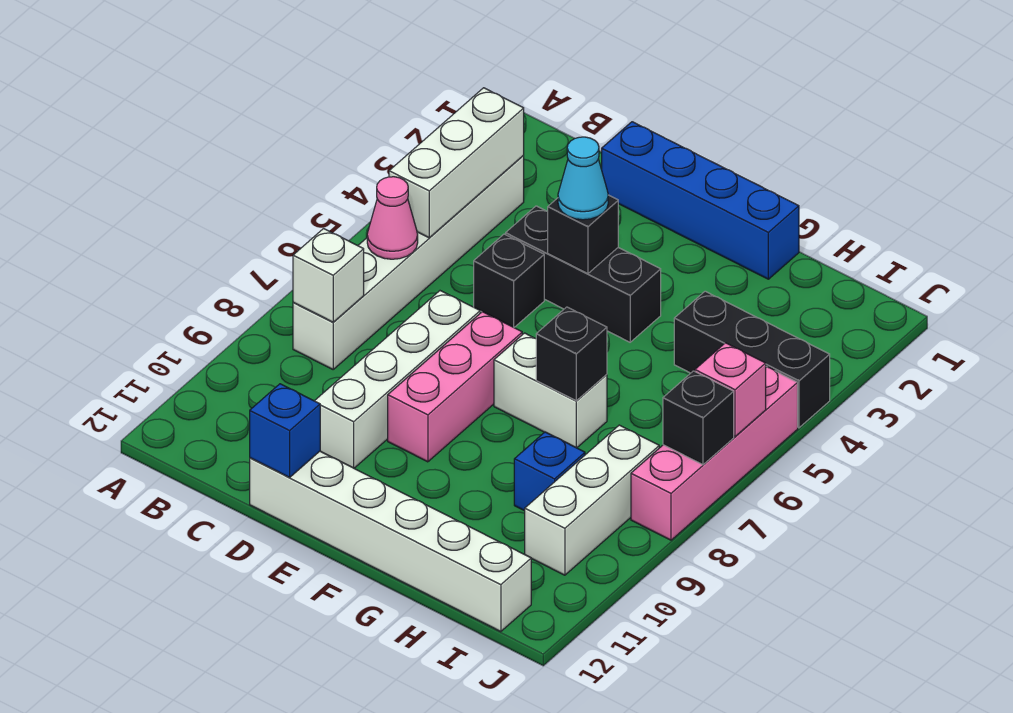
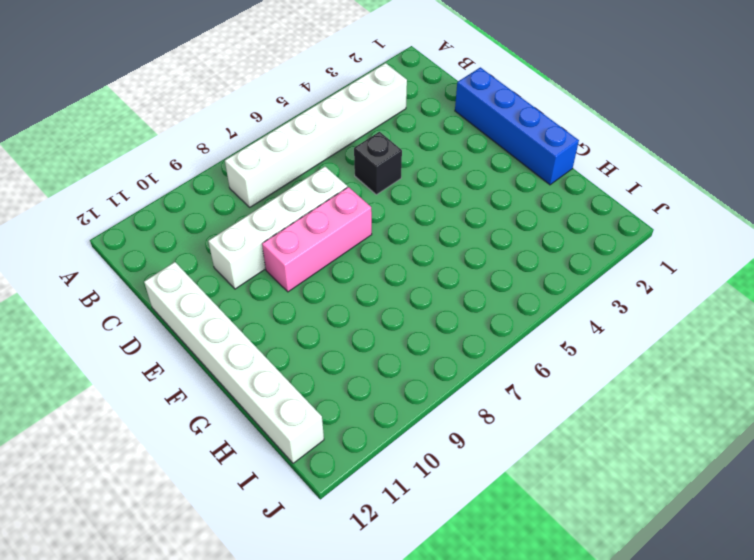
none -> black brick D4:F4 level 1
none -> white brick F7:G7 level 1
none -> black brick H4:J4 level 1

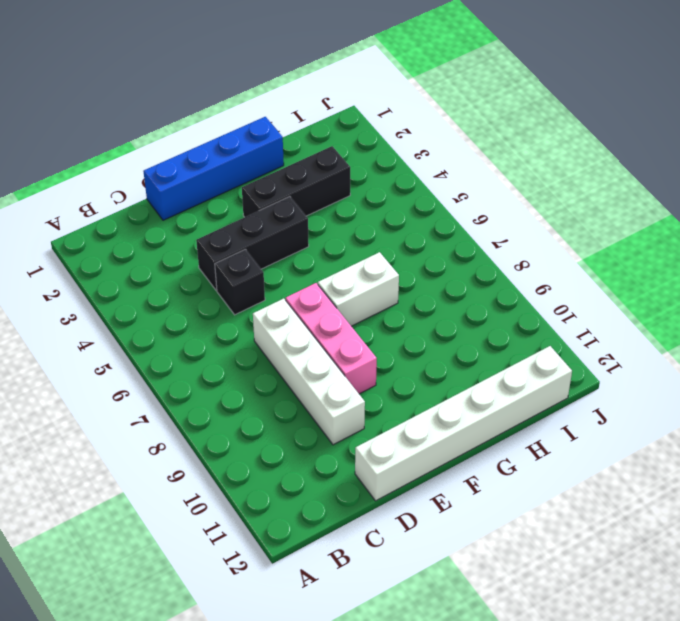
black brick F3:H3 level 1 -> black brick H4:J4 level 1
none -> white brick B3:B8 level 1
none -> blue brick H9 level 1
none -> white brick I8:I10 level 1

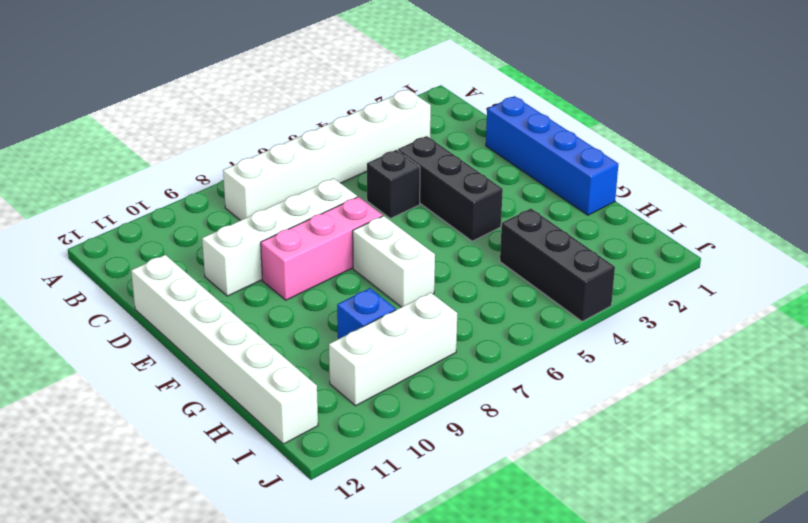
none -> pink brick J5:J8 level 1
none -> white brick B3:B5 level 2
none -> pink cone B6 level 2

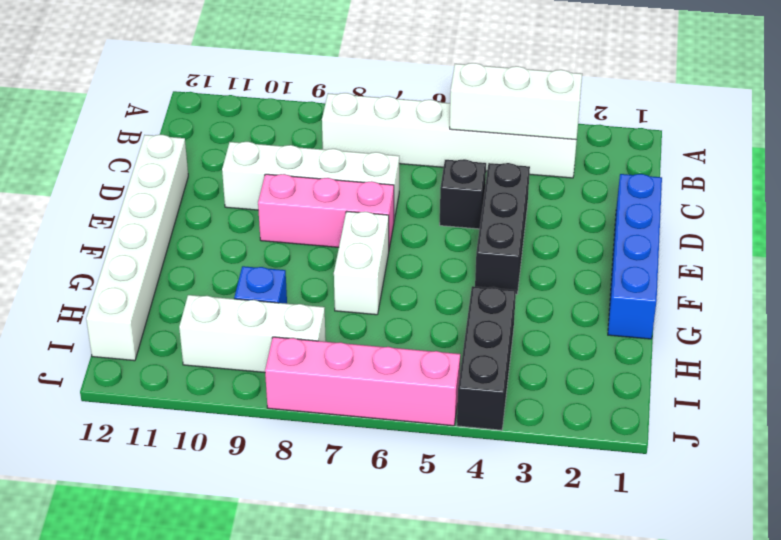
none -> pink cone B6 level 2
none -> white brick B8 level 2
none -> blue brick D12 level 2

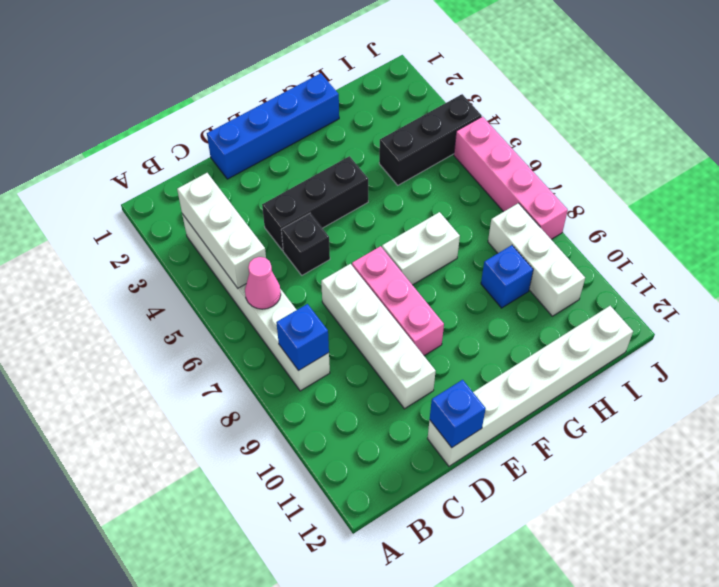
blue brick B8 level 2 -> white brick B8 level 2
none -> black brick E4 level 2
none -> black brick G7 level 2
none -> pink brick J6 level 2

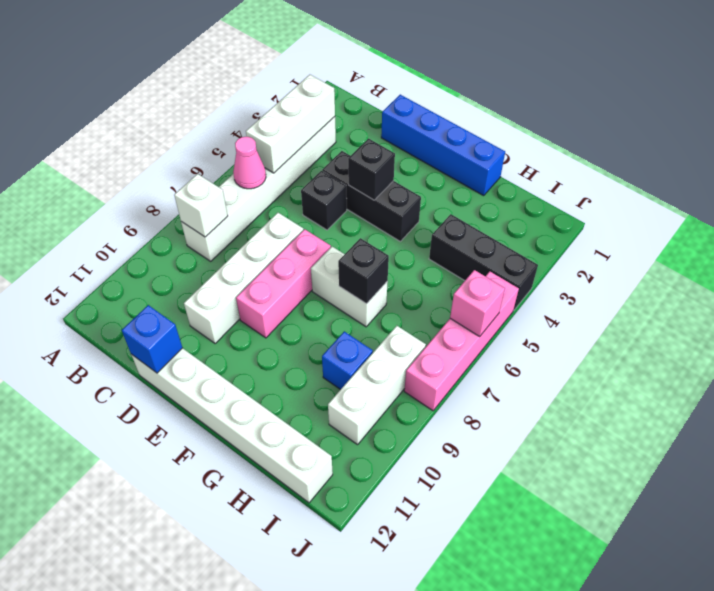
none -> black brick J7 level 2
none -> cyan cone E4 level 3

